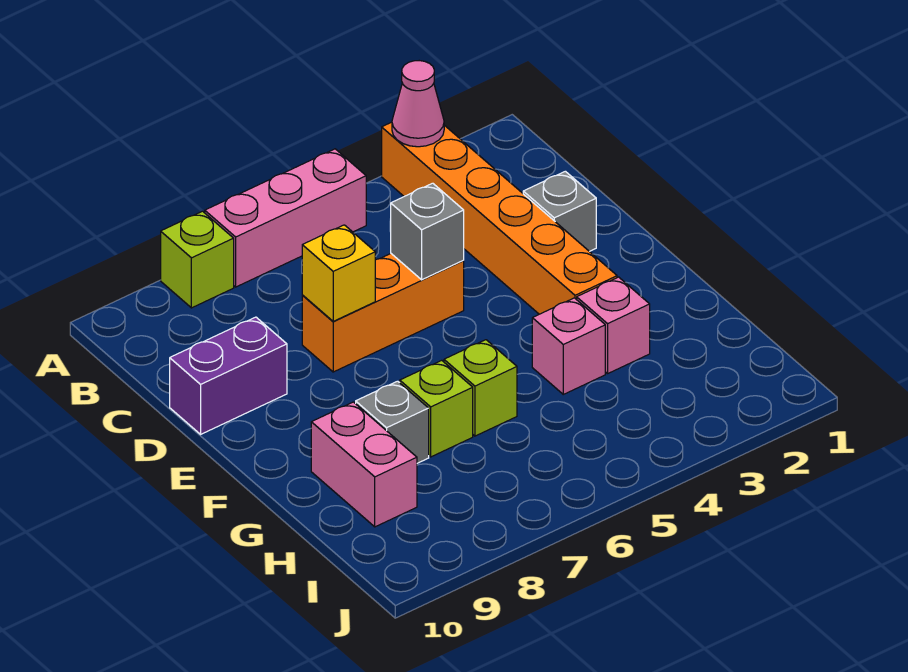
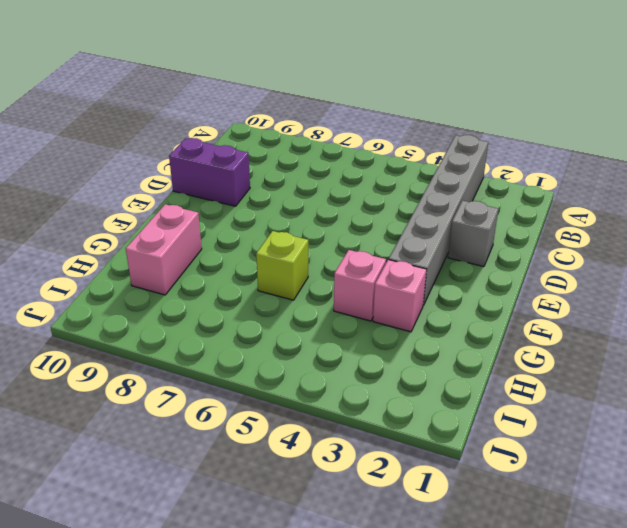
grey brick A3:F3 level 1 -> orange brick A3:F3 level 1
none -> pink brick A5:A7 level 1
none -> lime brick A8 level 1
none -> orange brick D5:D7 level 1

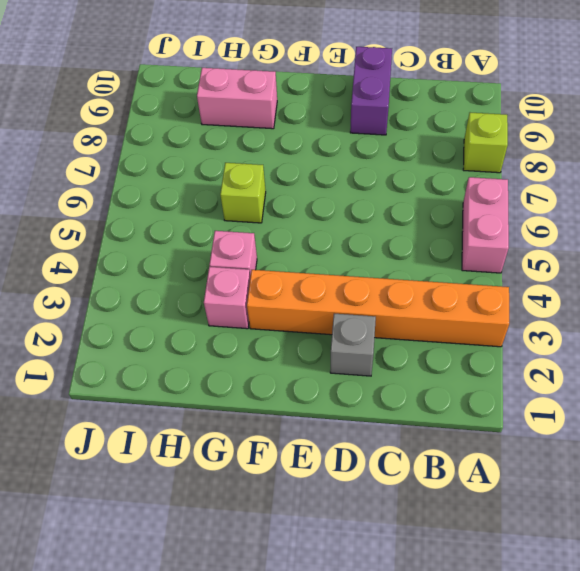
pink brick A5:A6 level 1 -> pink brick A5:A7 level 1
none -> orange brick D5:D7 level 1
none -> lime brick G7 level 1
none -> grey brick G8 level 1

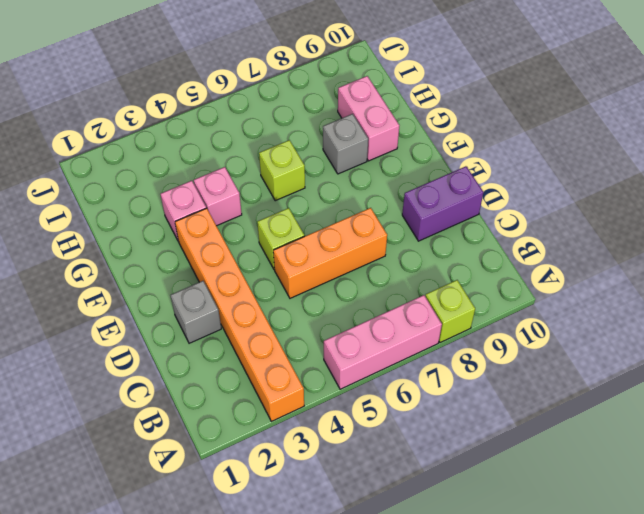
lime brick E5 level 1 -> lime brick G7 level 1
none -> pink cone A3 level 2
none -> grey brick D5 level 2
none -> yellow brick D7 level 2

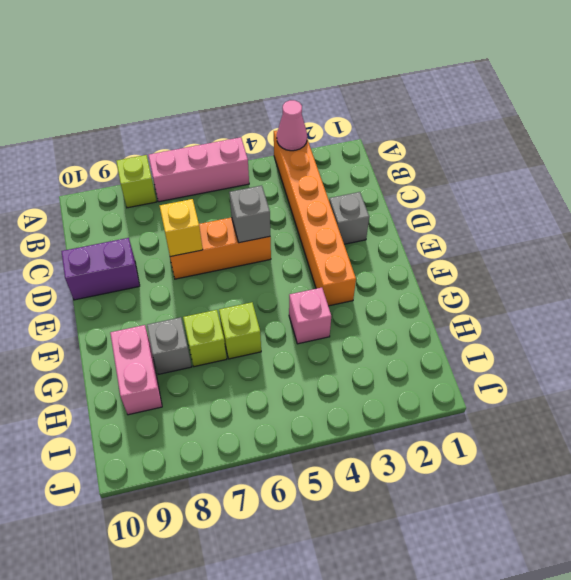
none -> pink brick G3 level 1

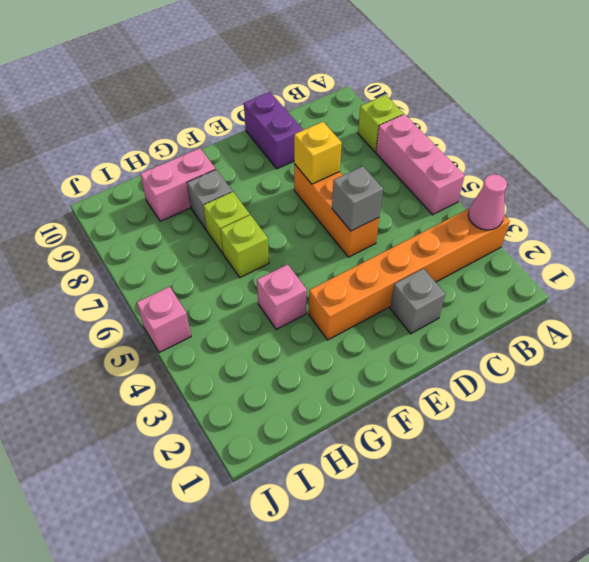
pink brick J5 level 1 -> pink brick G3 level 1

